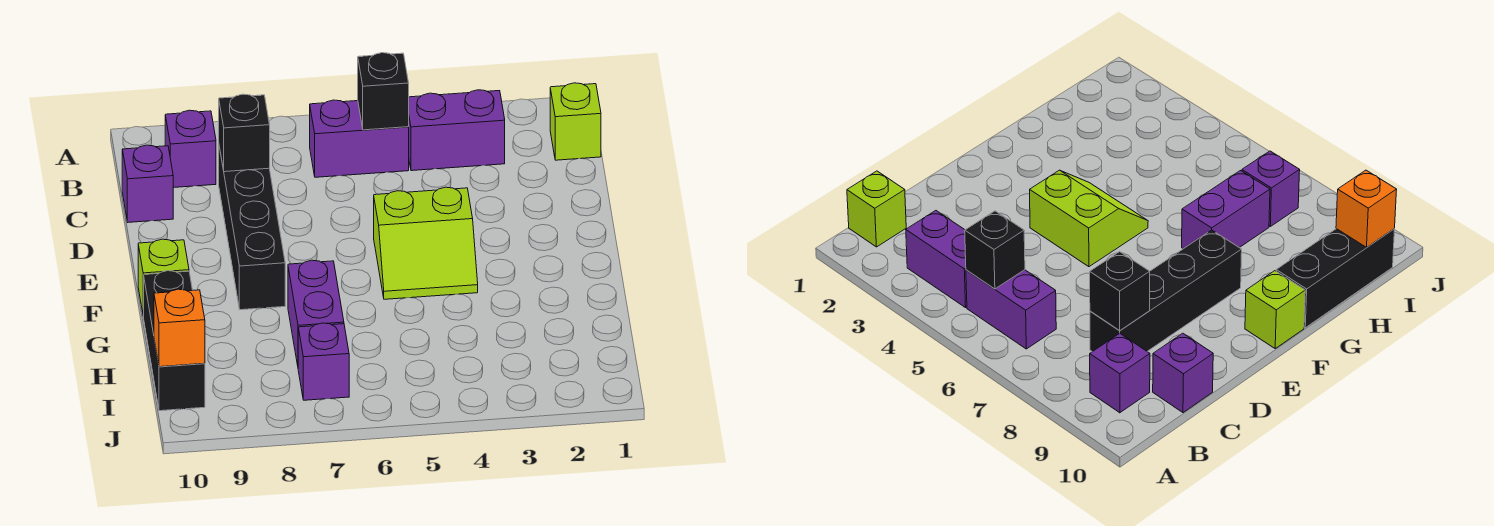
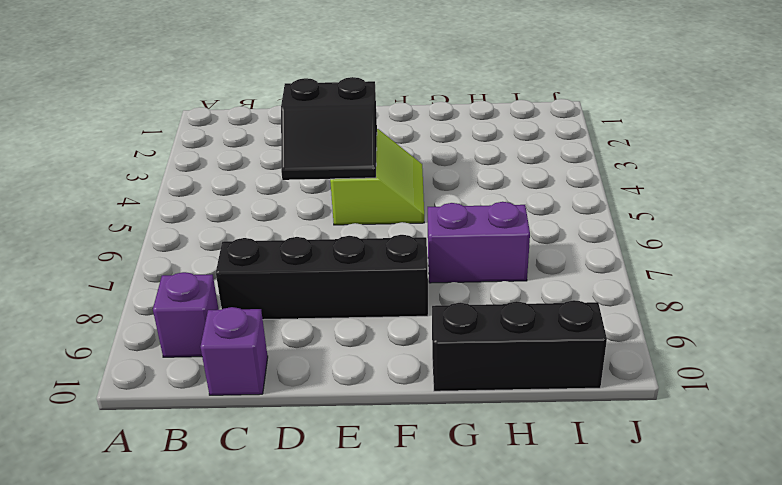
black slope D4:E5 level 2 top 4 -> none
none -> lime brick B1 level 1
none -> purple brick B3:B4 level 1
none -> purple brick B5:B6 level 1

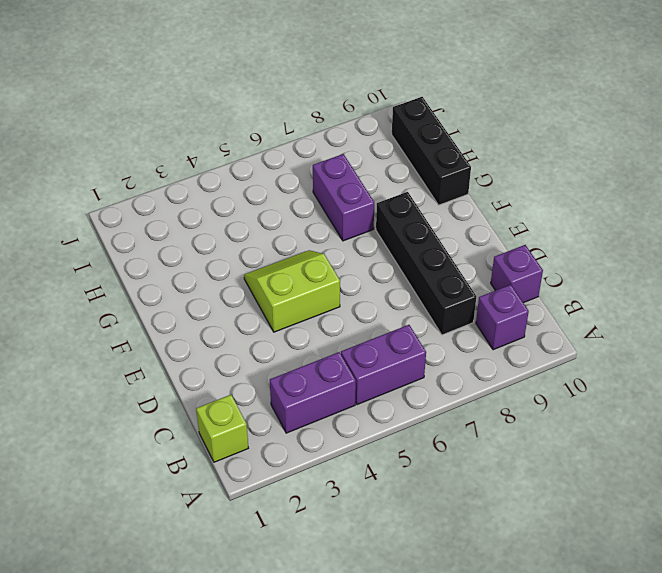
none -> lime brick F10 level 1
none -> purple brick I7 level 1
none -> black brick B5 level 2

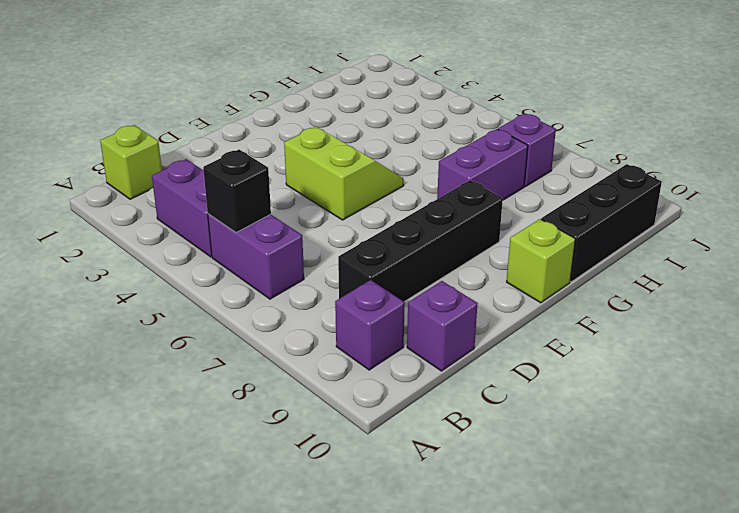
none -> black brick C8 level 2
none -> orange brick I10 level 2

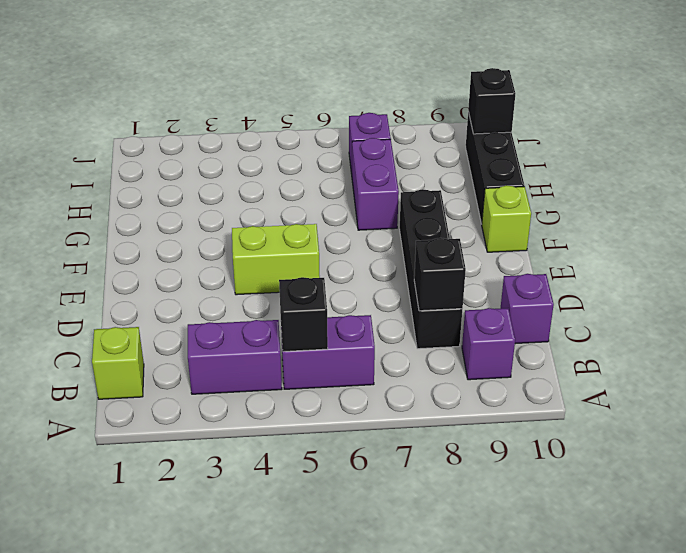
black brick I10 level 2 -> orange brick I10 level 2

